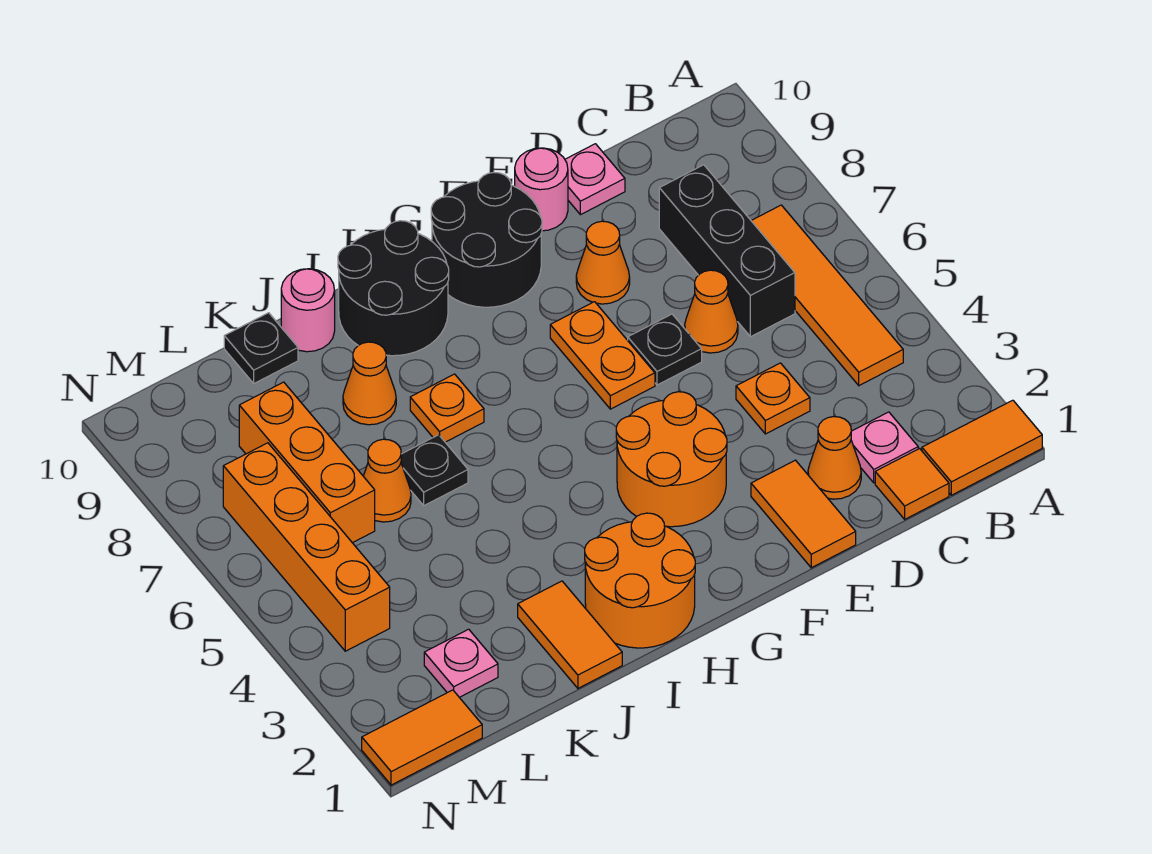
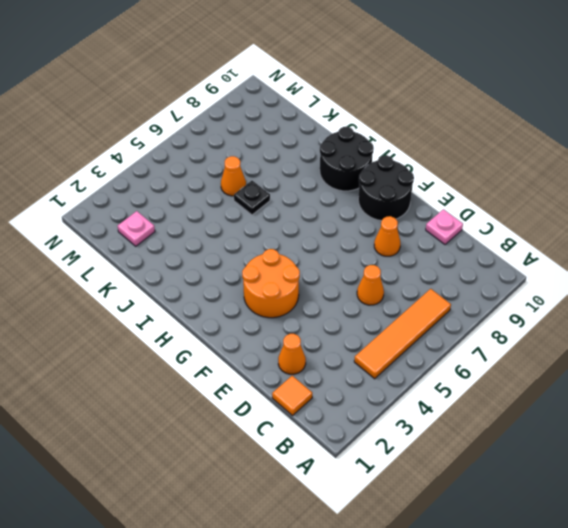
none -> orange tile A1:B1 level 1
none -> pink plate C2 level 1
none -> black brick C6:C8 level 1

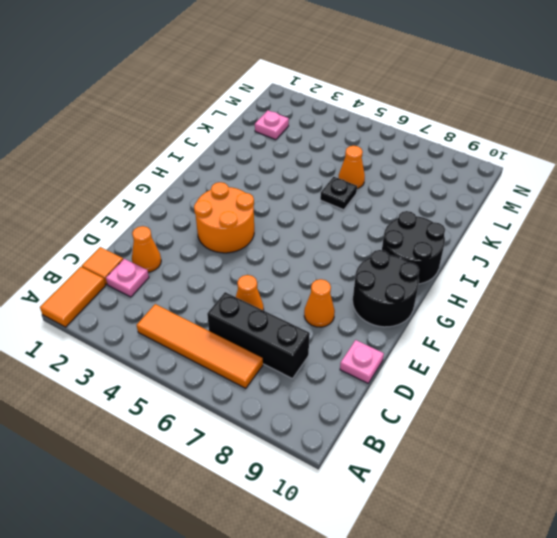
none -> orange plate D4 level 1
none -> orange tile E1:E2 level 1
none -> black plate E6 level 1

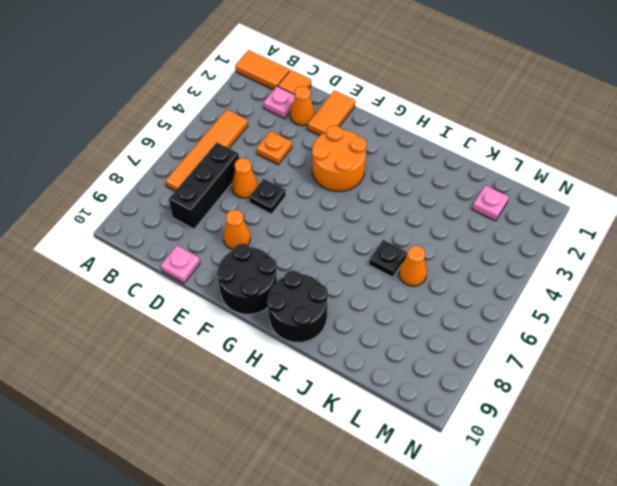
none -> pink round brick E10 level 1
none -> orange plate F6:F7 level 1
none -> orange round brick H1:I2 level 1

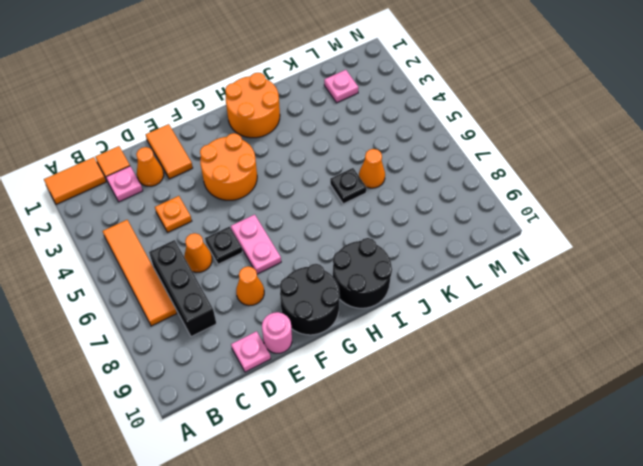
pink plate F6:F7 level 1 -> orange plate F6:F7 level 1
none -> orange plate I7 level 1
none -> orange tile J1:J2 level 1
none -> orange cone J8 level 1

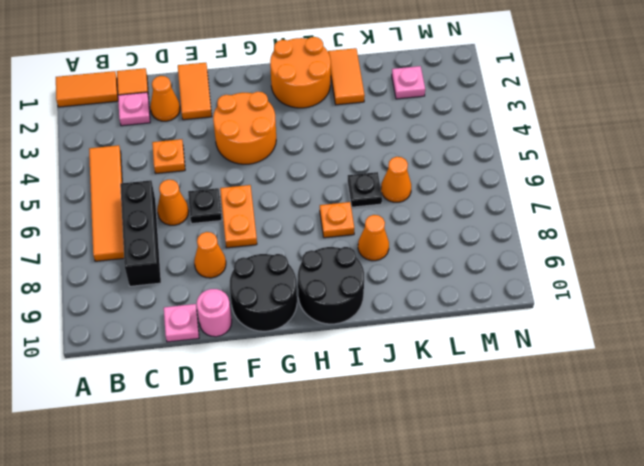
none -> pink round brick J10 level 1
none -> black plate K10 level 1
none -> orange brick L6:L8 level 1

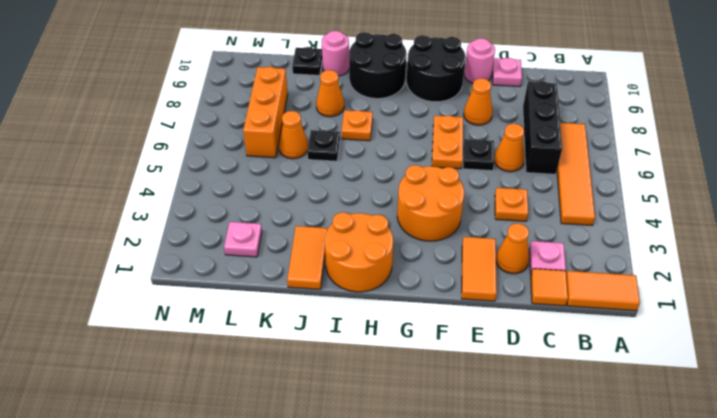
none -> orange tile M1:N1 level 1
none -> orange brick M4:M7 level 1

